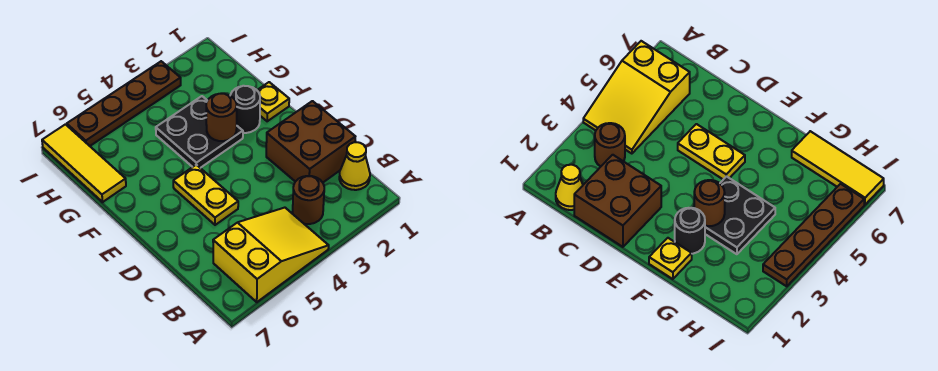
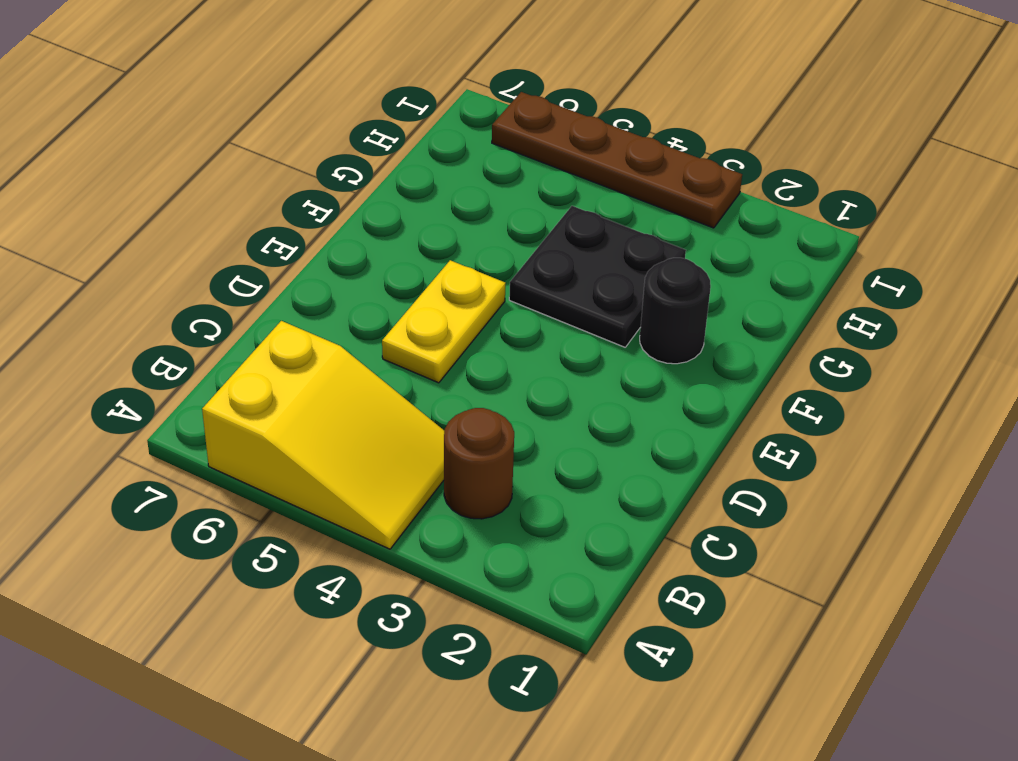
none -> yellow cone B1 level 1
none -> brown brick C1:D2 level 1

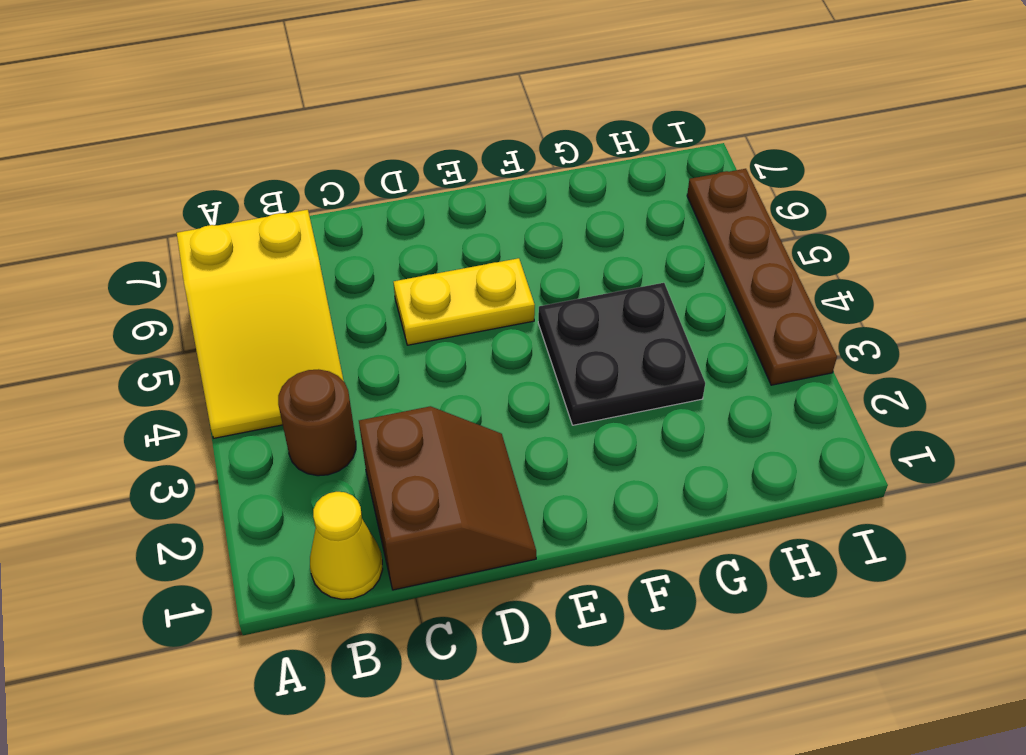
brown slope C1:D2 level 1 top C -> brown brick C1:D2 level 1
none -> yellow plate F1 level 1
none -> black round brick F2 level 1

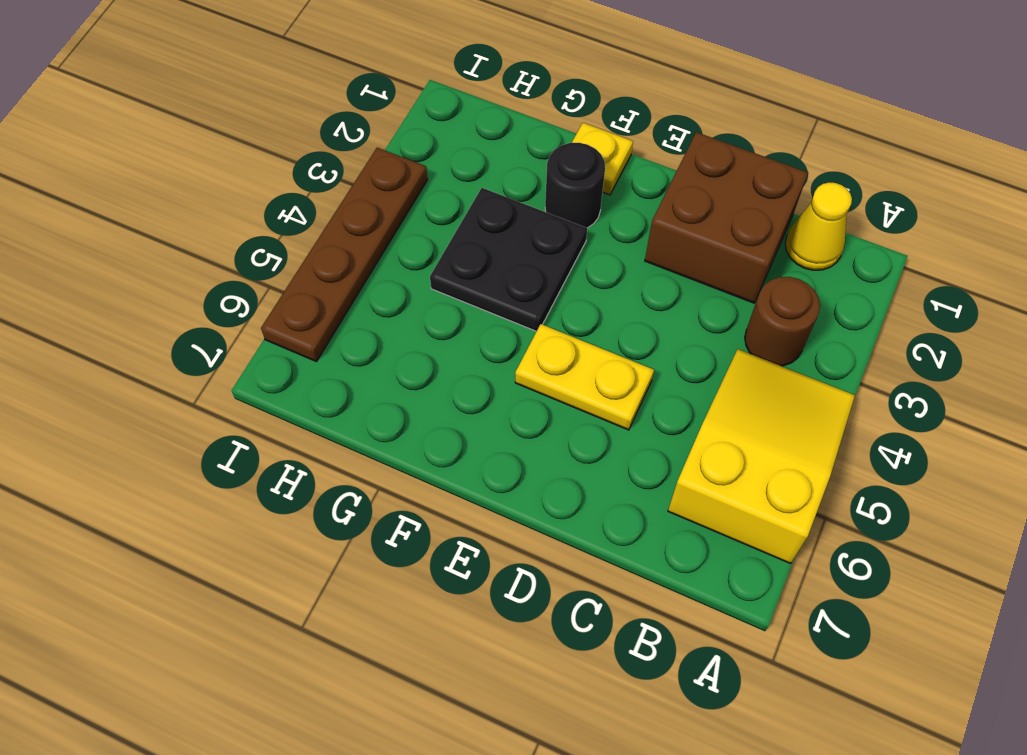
none -> yellow tile G7:I7 level 1
none -> brown round brick F3 level 2

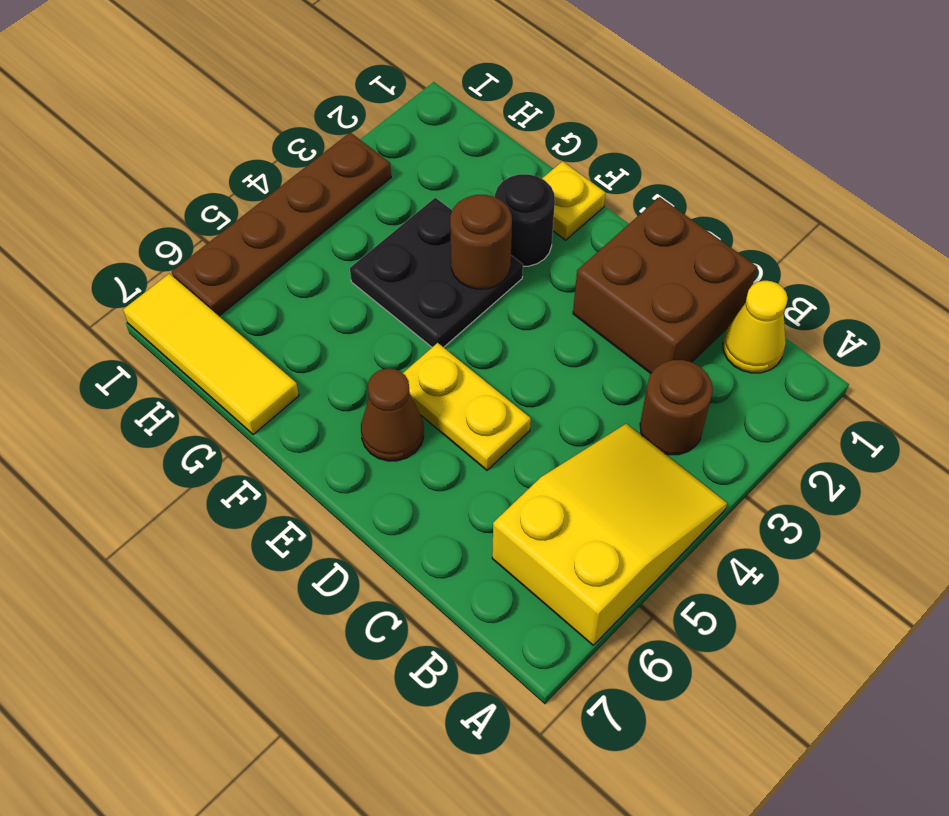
brown cone E6 level 1 -> none

